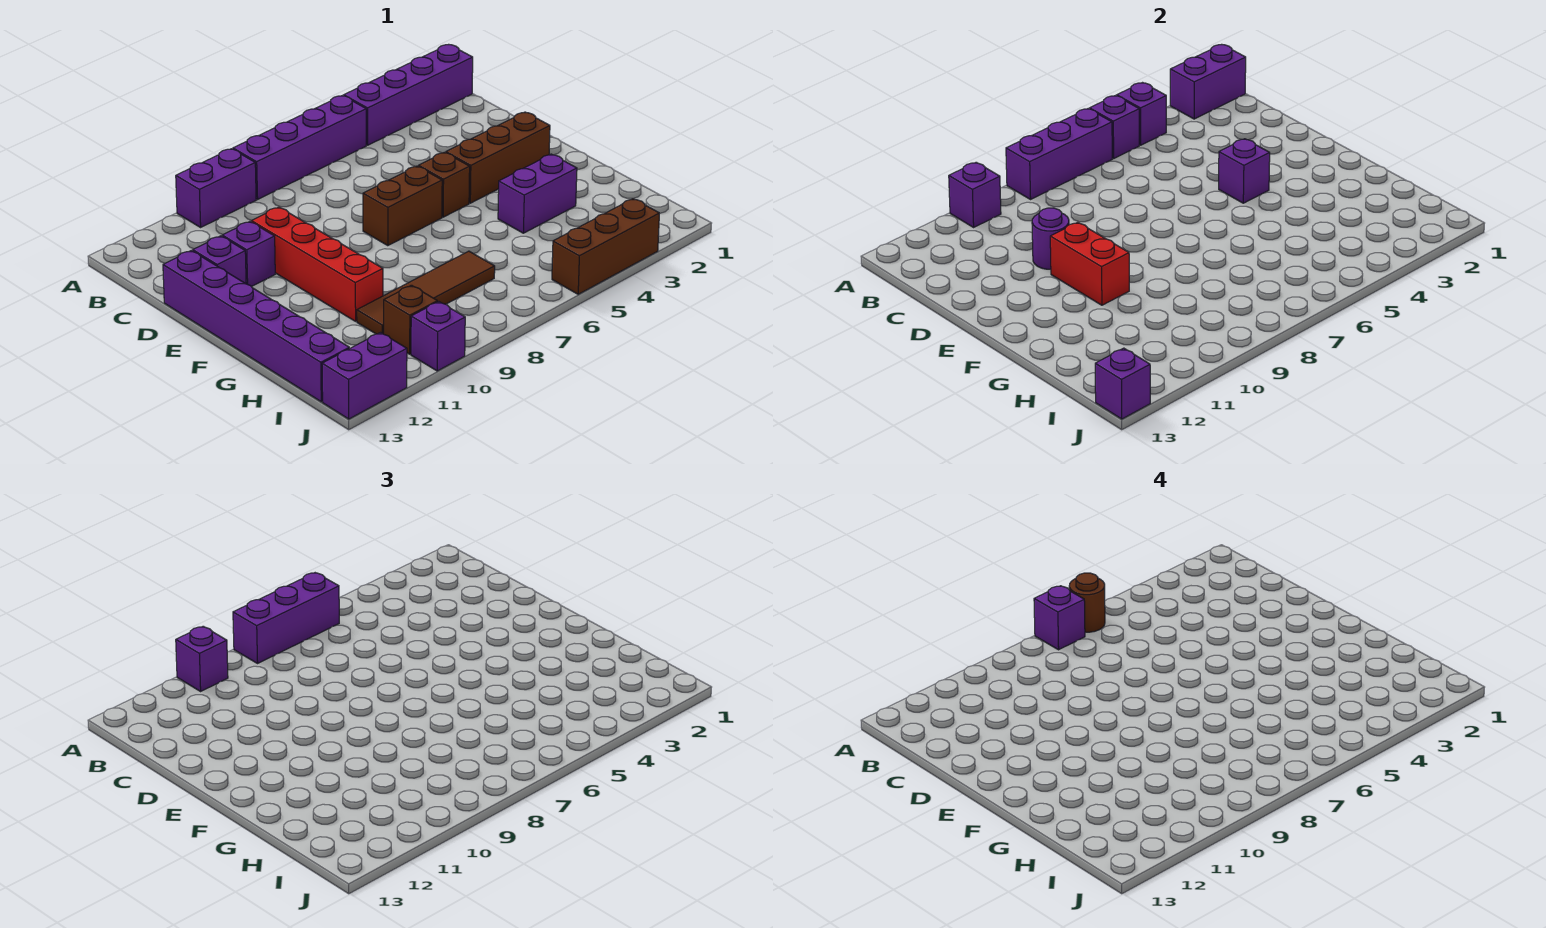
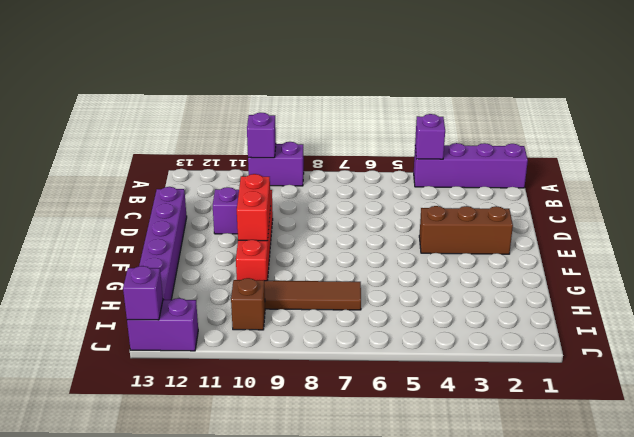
none -> purple brick A5:A8 level 1
none -> purple brick D12 level 1
none -> brown brick E5 level 1

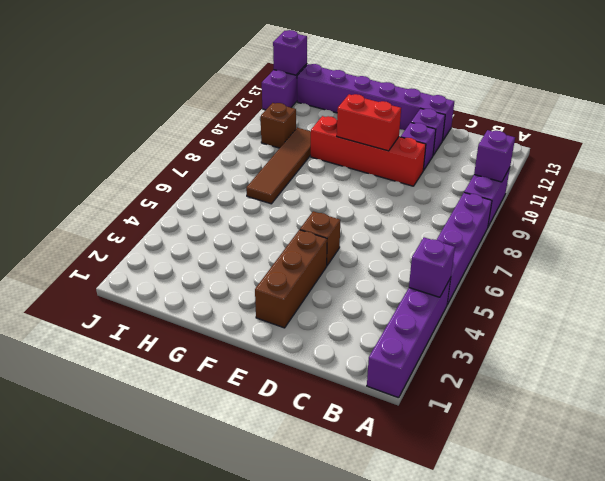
none -> brown brick E6:E7 level 1
none -> purple brick G3:G4 level 1
none -> brown brick J3:J5 level 1

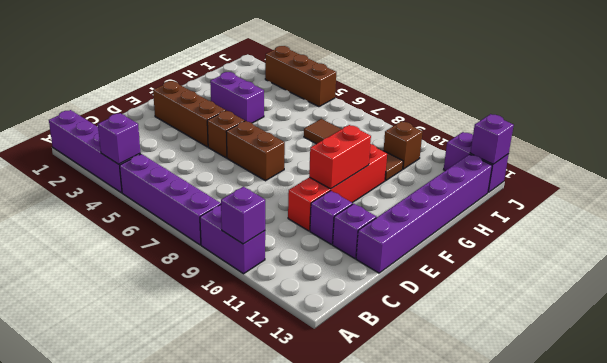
none -> purple brick J10 level 1
none -> purple brick A1:A2 level 2
none -> purple brick A5 level 2

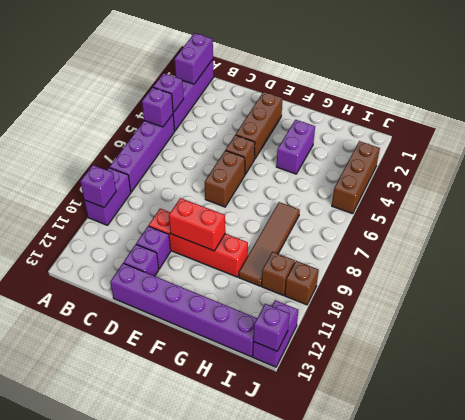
brown brick J10 level 1 -> purple brick J10 level 1
none -> purple brick A6:A8 level 2
none -> purple round brick D10 level 2
none -> purple brick E4 level 2

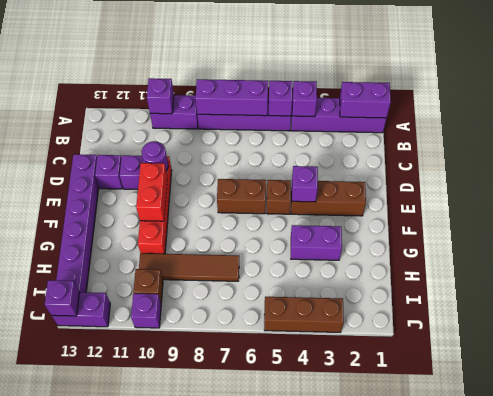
none -> purple brick A6:A8 level 3
none -> purple brick A10 level 3
none -> brown round brick A6 level 4

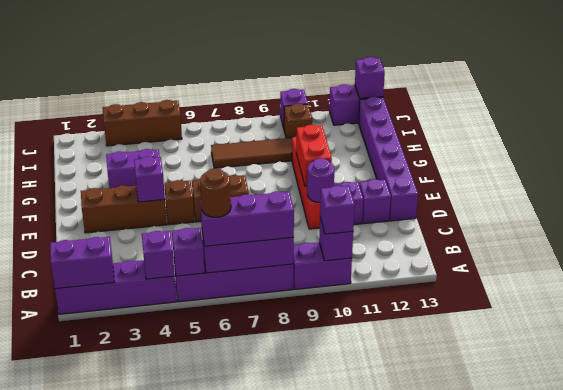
none -> purple brick A7 level 4

